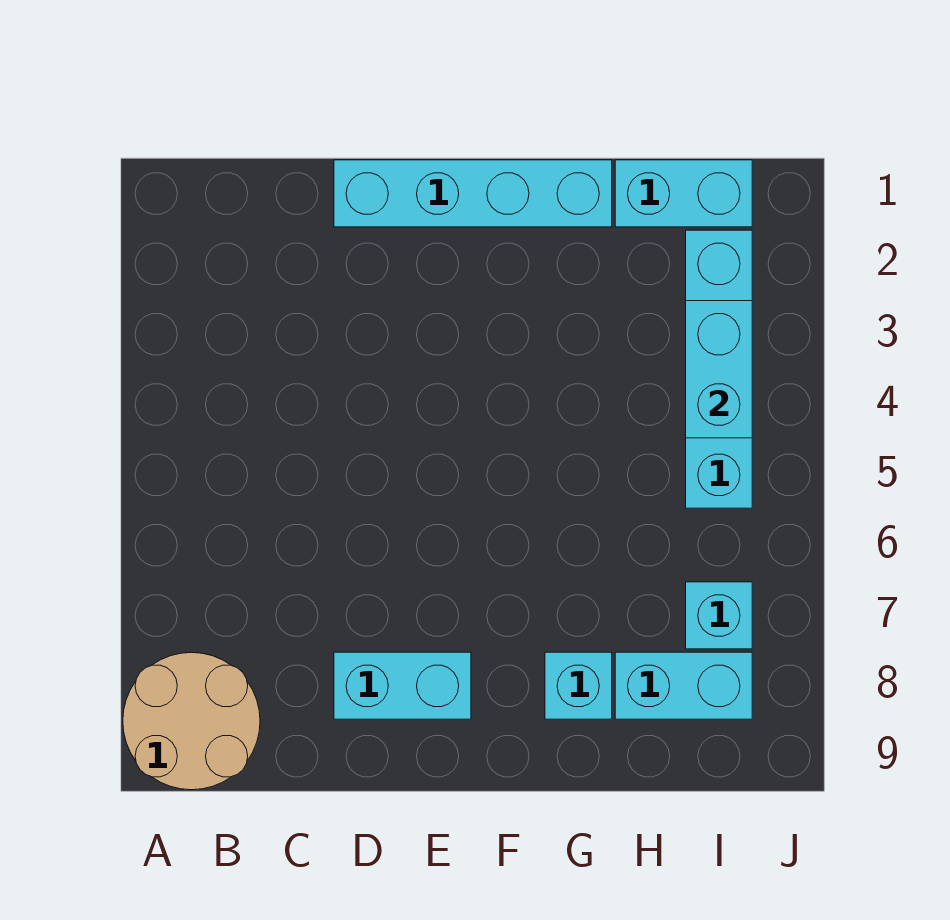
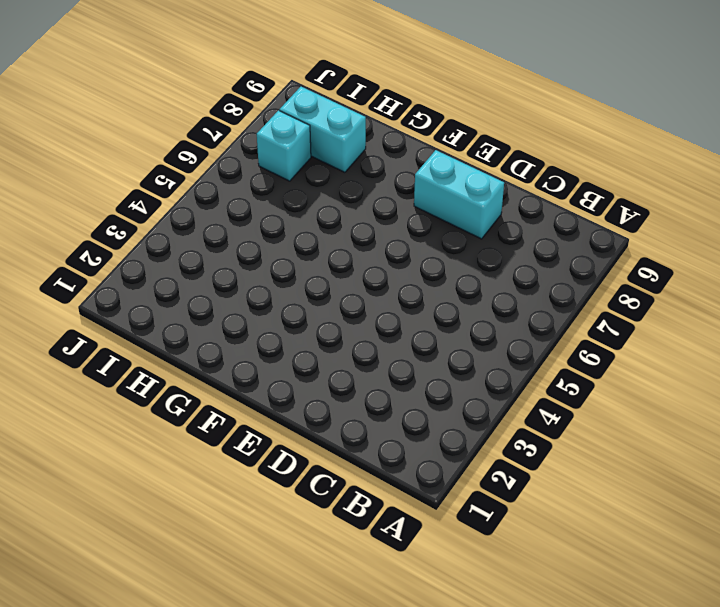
none -> tan round brick A8:B9 level 1
none -> cyan brick D1:G1 level 1

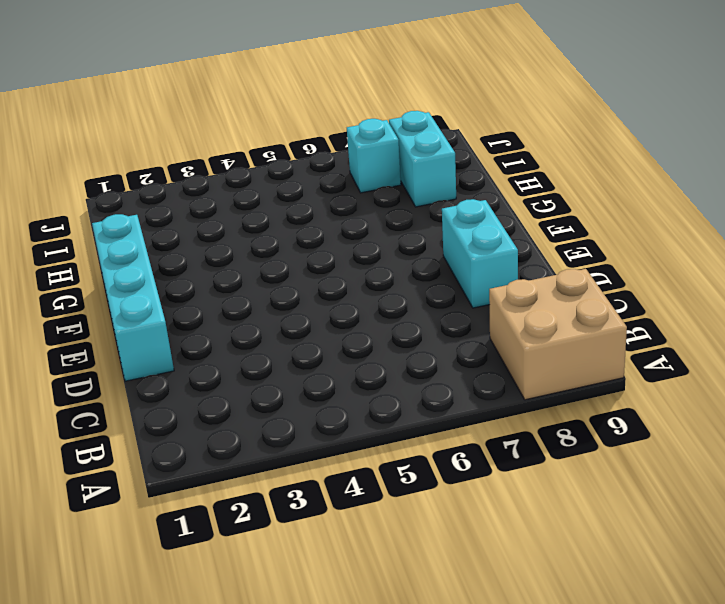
tan brick A8:B9 level 1 -> tan round brick A8:B9 level 1
none -> cyan brick G8 level 1
none -> cyan brick H1:I1 level 1

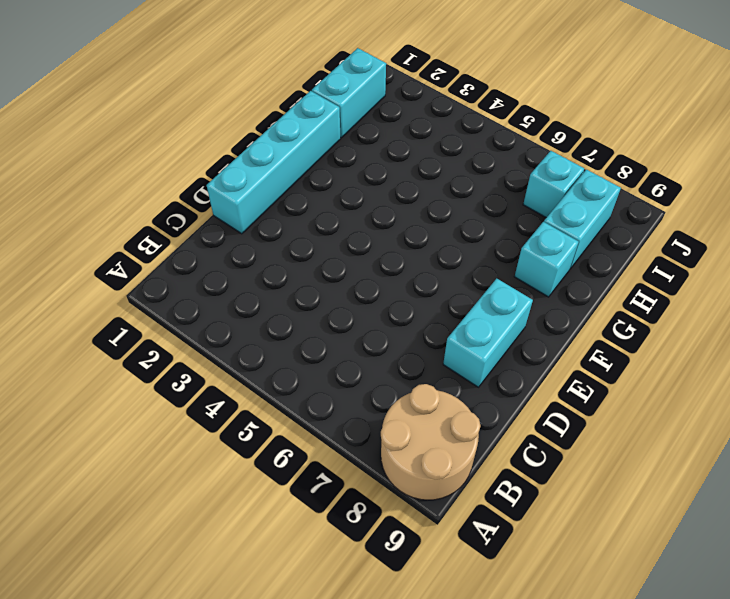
none -> cyan brick I2:I5 level 1
none -> cyan brick I3:I4 level 2

